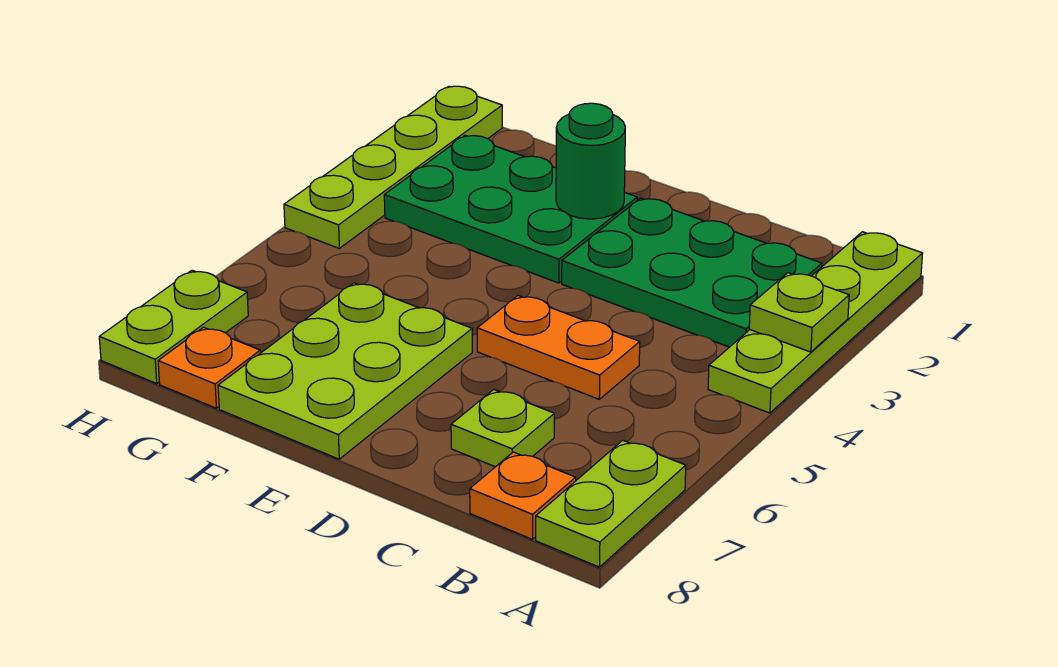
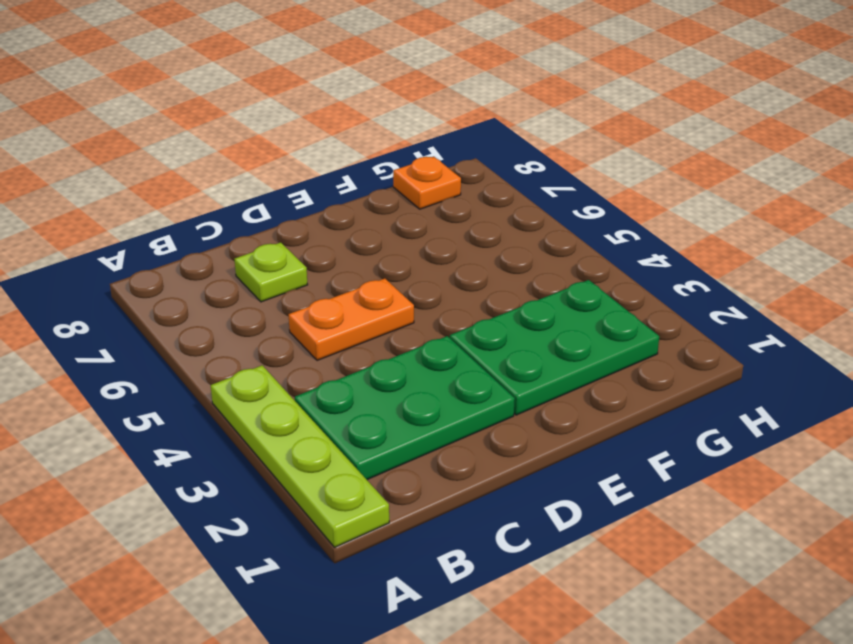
none -> lime plate A7:A8 level 1
none -> orange plate B8 level 1
none -> lime plate E6:F8 level 1

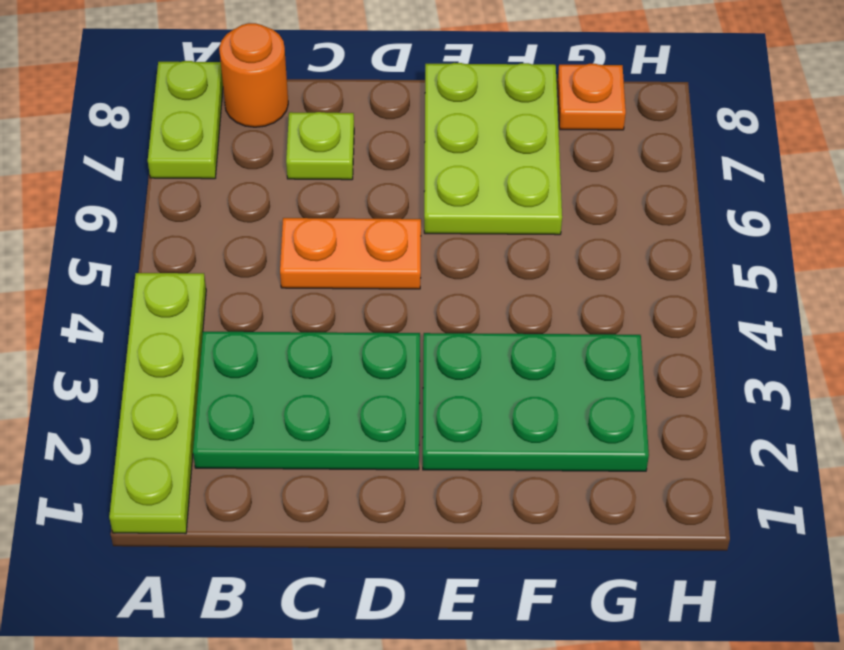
orange round brick B8 level 1 -> orange plate B8 level 1
none -> lime plate H1:H4 level 1
none -> lime plate H7:H8 level 1
none -> lime plate A3 level 2

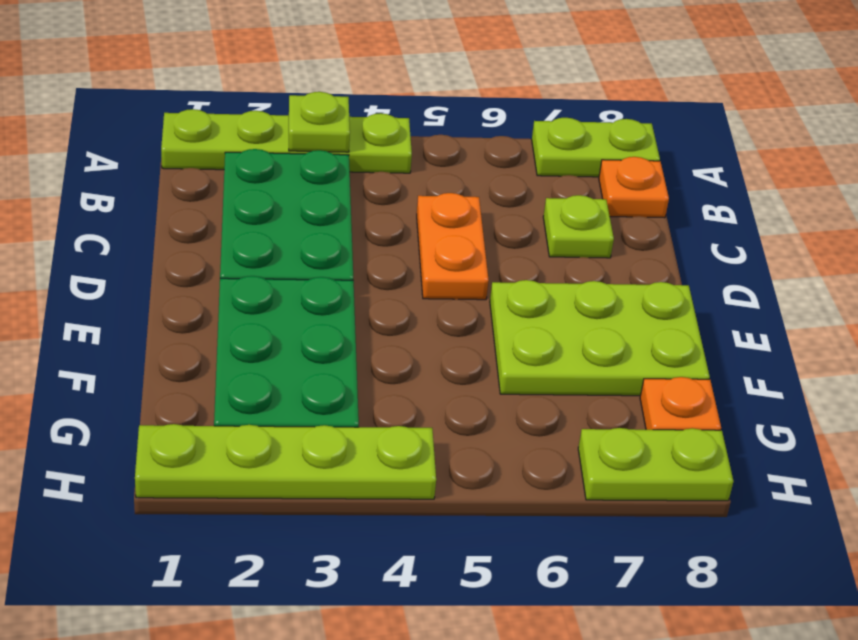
none -> green round brick E2 level 2

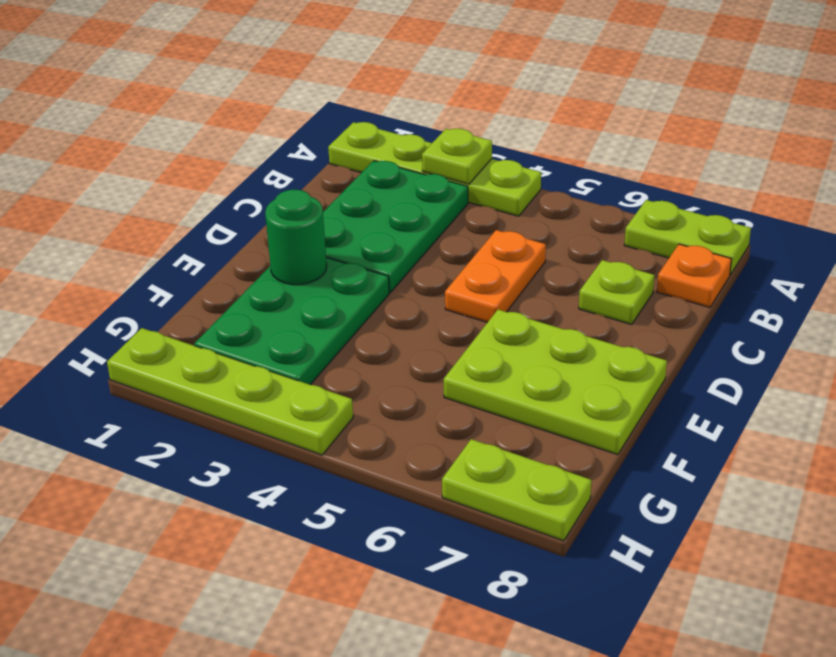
none -> orange plate G8 level 1

